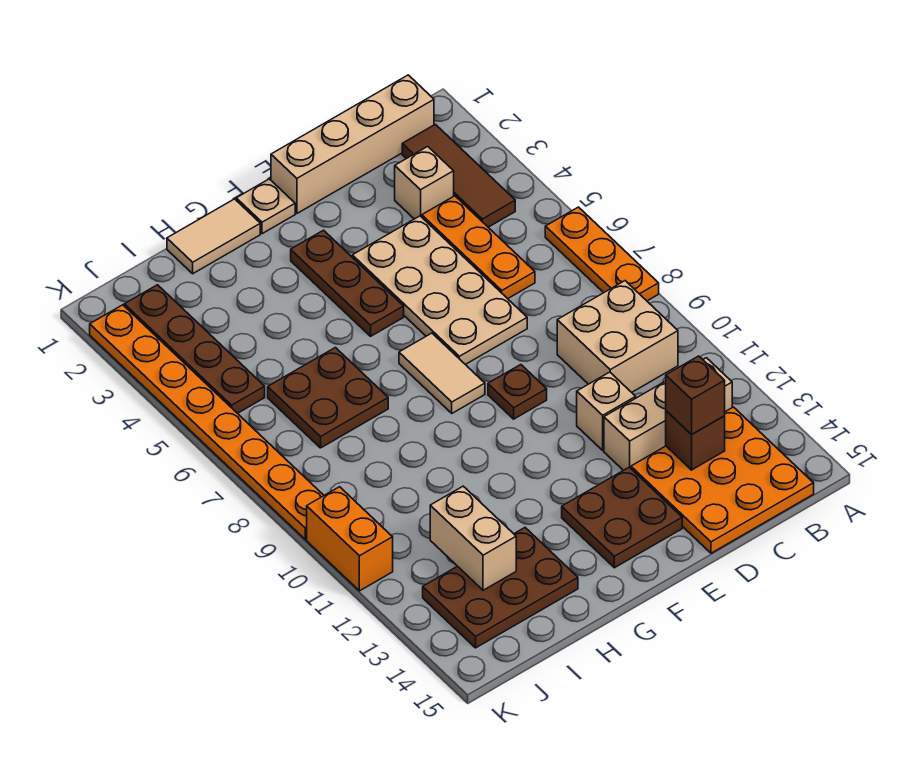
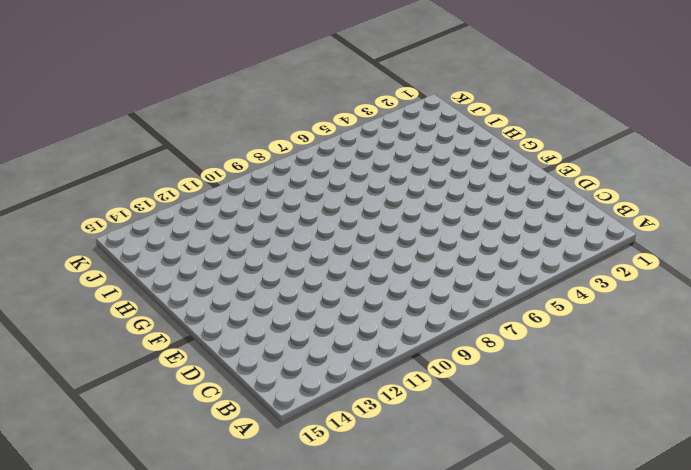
none -> orange plate A6:A8 level 1
none -> tan brick B1:E1 level 1
none -> brown tile B2:B4 level 1

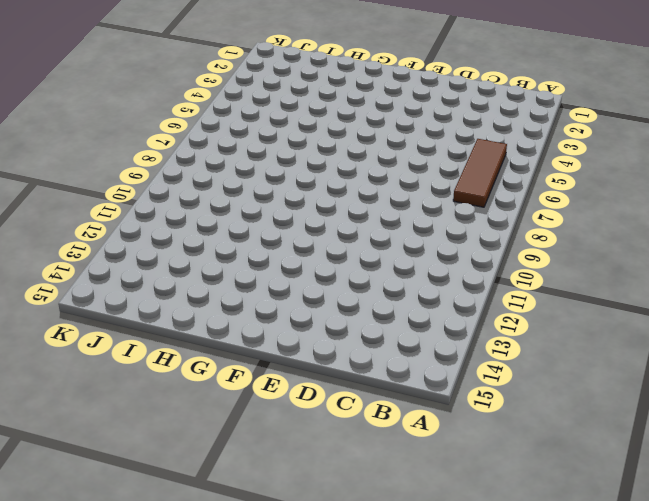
brown tile B5:B7 level 1 -> brown tile B2:B4 level 1
none -> orange plate A6:A8 level 1
none -> tan brick B1:E1 level 1
none -> tan brick B9:C10 level 1

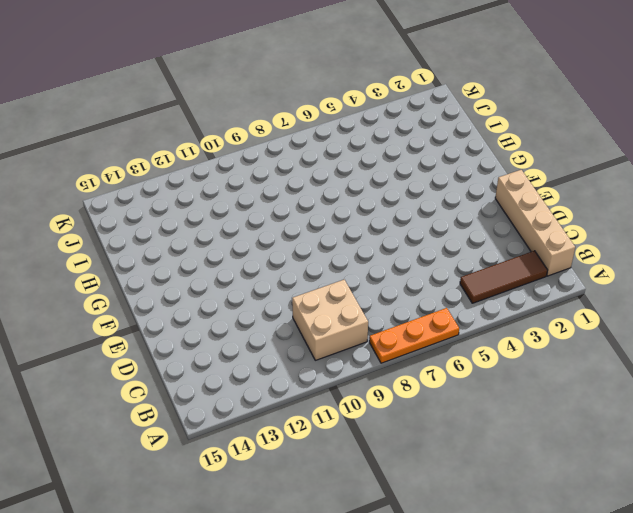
none -> tan brick B12:D12 level 1
none -> orange plate B13:D15 level 1
none -> tan brick C3 level 1

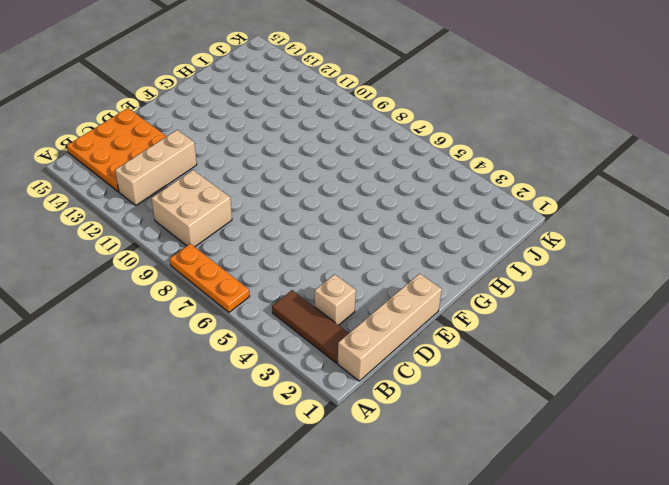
none -> orange plate C4:C6 level 1
none -> tan plate D4:E7 level 1
none -> tan brick D11 level 1

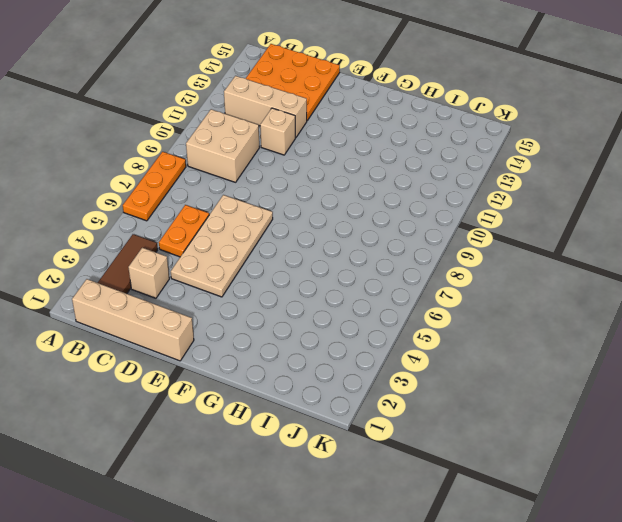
orange plate C5:C6 level 1 -> orange plate C4:C6 level 1
none -> brown plate E9 level 1
none -> brown plate E13:F14 level 1
none -> tan plate F1 level 1

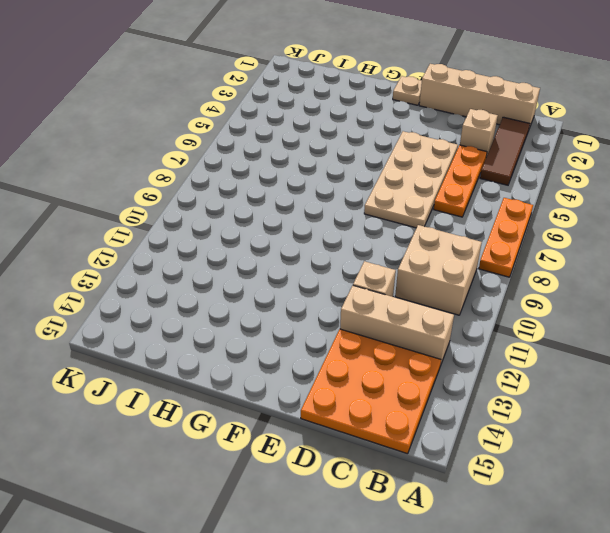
none -> brown plate E9 level 1
none -> brown plate E13:F14 level 1
none -> brown plate F3:F5 level 1

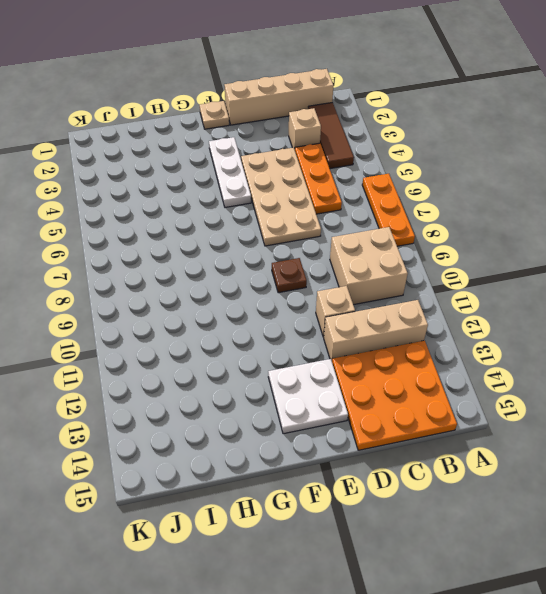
white plate E13:F14 level 1 -> brown plate E13:F14 level 1
white plate F3:F5 level 1 -> brown plate F3:F5 level 1
none -> tan tile F7:F8 level 1
none -> tan tile G1:H1 level 1
none -> brown plate H6:I7 level 1

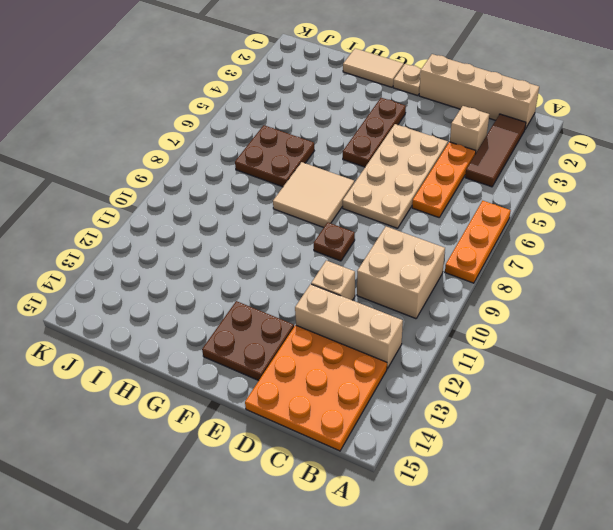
tan tile F7:G8 level 1 -> tan tile F7:F8 level 1
none -> brown plate H13:J14 level 1
none -> brown plate J2:J5 level 1
none -> orange plate K2:K9 level 1

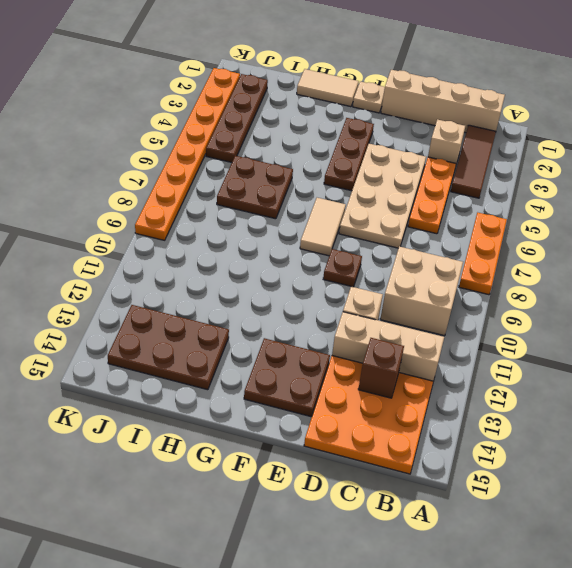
none -> orange brick K10:K11 level 1
none -> tan brick I12:I13 level 2
none -> brown brick C13 level 3

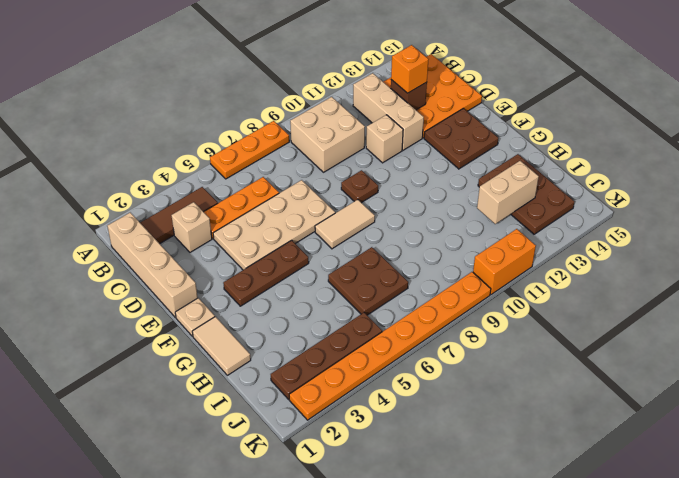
orange brick C13 level 3 -> brown brick C13 level 3

